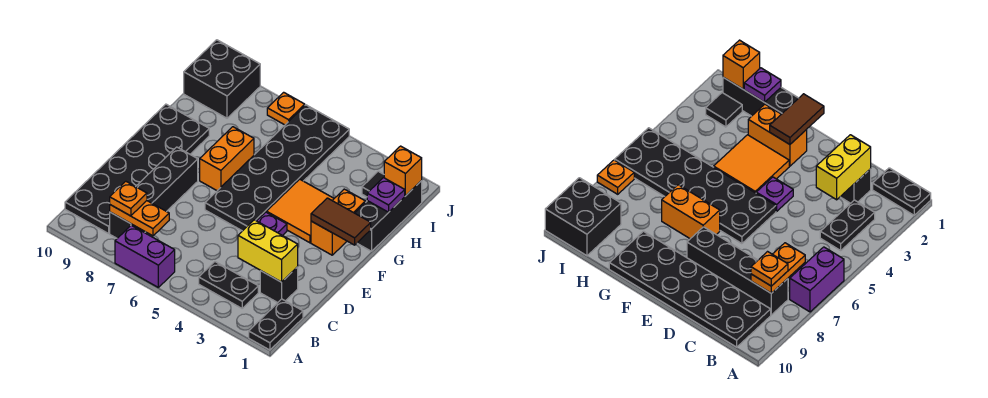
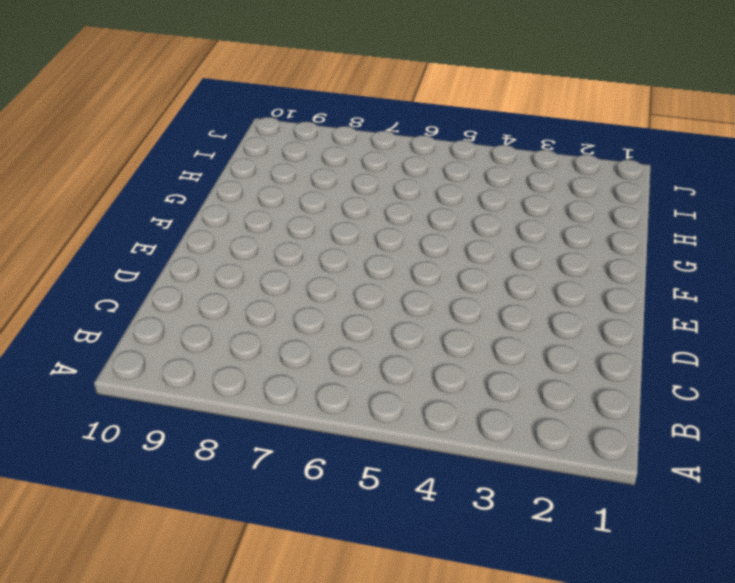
none -> black plate A1:B1 level 1
none -> purple brick A6:A7 level 1
none -> black plate B3:B4 level 1

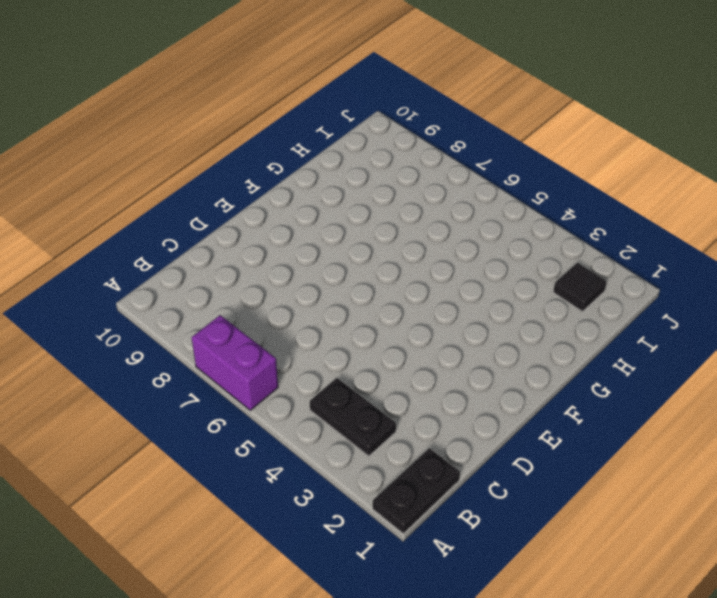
none -> black brick B8:E8 level 1
none -> black plate B9:G10 level 1
none -> black brick C2 level 1

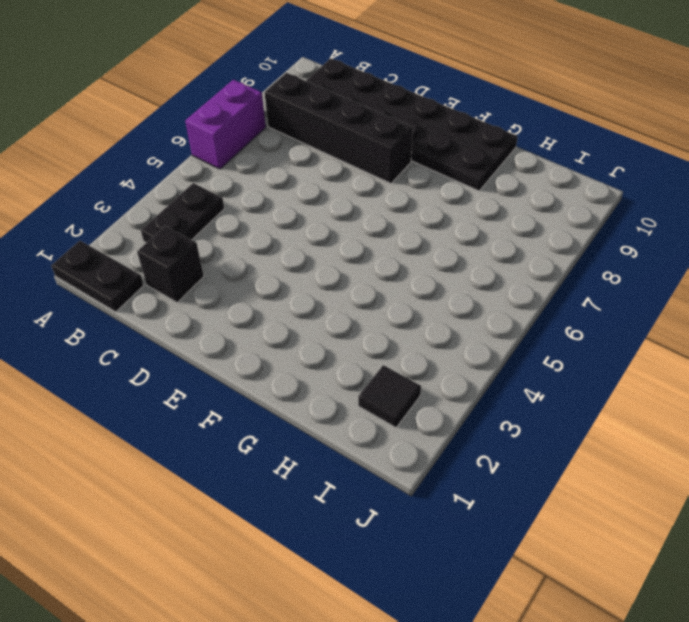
none -> purple plate E4 level 1
none -> black plate E5:J6 level 1
none -> orange brick F2:G2 level 1

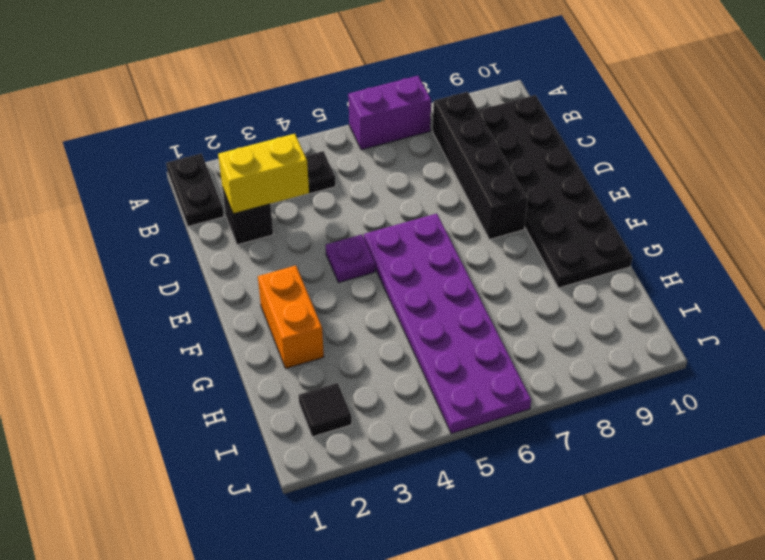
purple plate E5:J6 level 1 -> black plate E5:J6 level 1
none -> orange tile F3:G4 level 1
none -> orange brick F7:G7 level 1
none -> black brick G1:I1 level 1

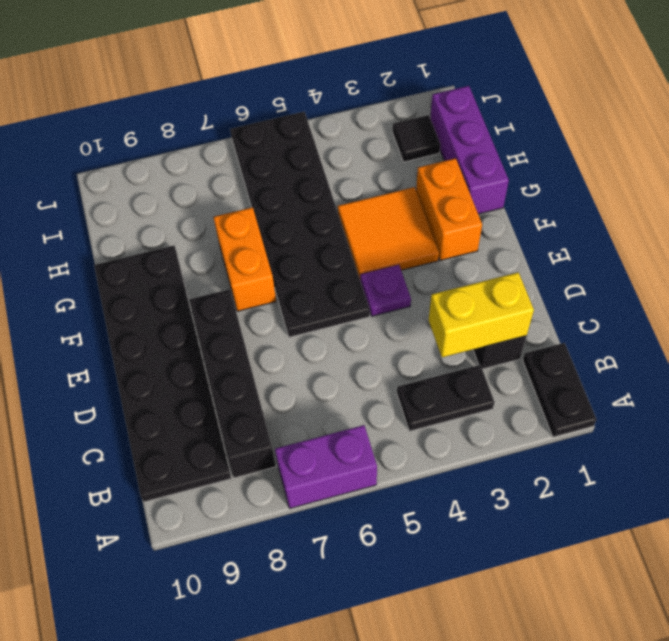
purple brick G1:I1 level 1 -> black brick G1:I1 level 1
none -> black brick I9:J10 level 1
none -> orange plate J7 level 1
none -> orange plate B7:B8 level 2

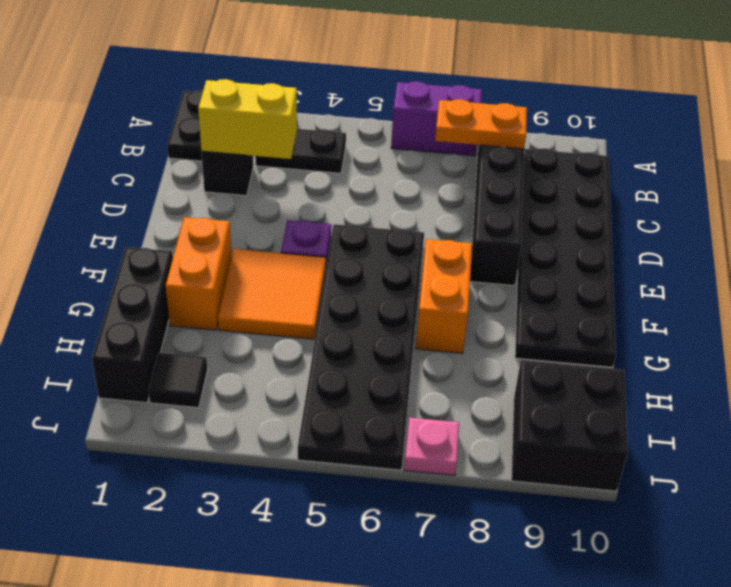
pink plate J7 level 1 -> orange plate J7 level 1
none -> brown tile F1:F2 level 2
none -> purple plate H1 level 2
none -> orange brick I1 level 2

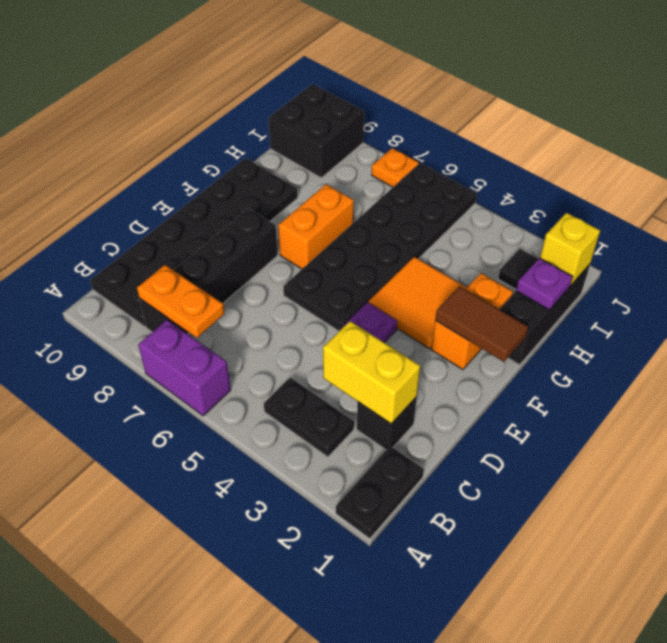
yellow brick I1 level 2 -> orange brick I1 level 2
none -> orange plate B8 level 3

